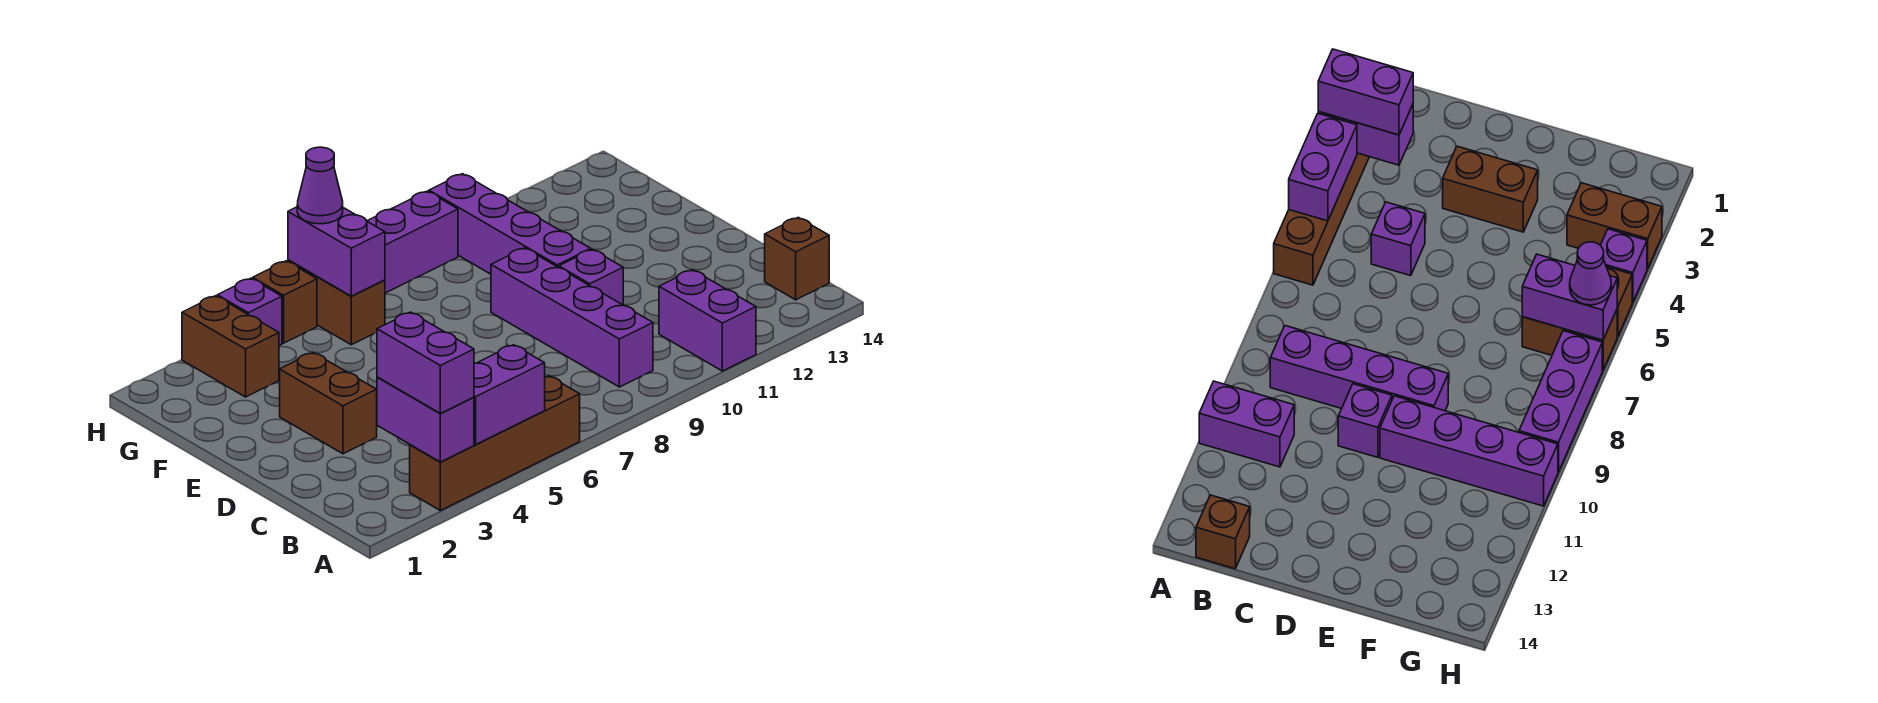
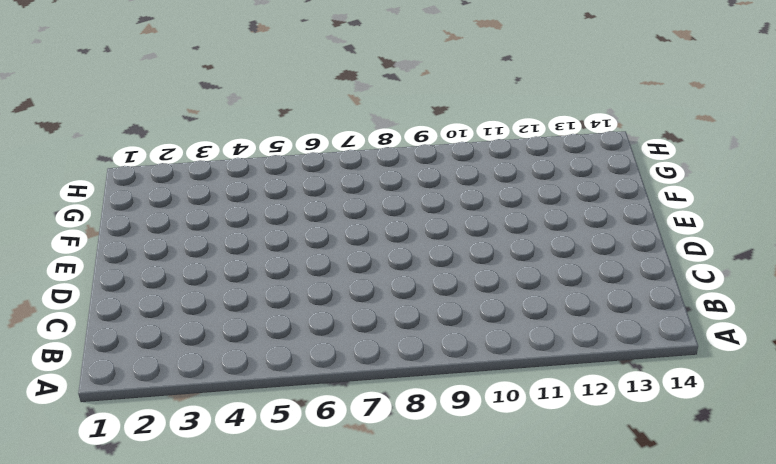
none -> brown brick A3:A6 level 1
none -> purple brick A11:B11 level 1
none -> purple brick B9:E9 level 1

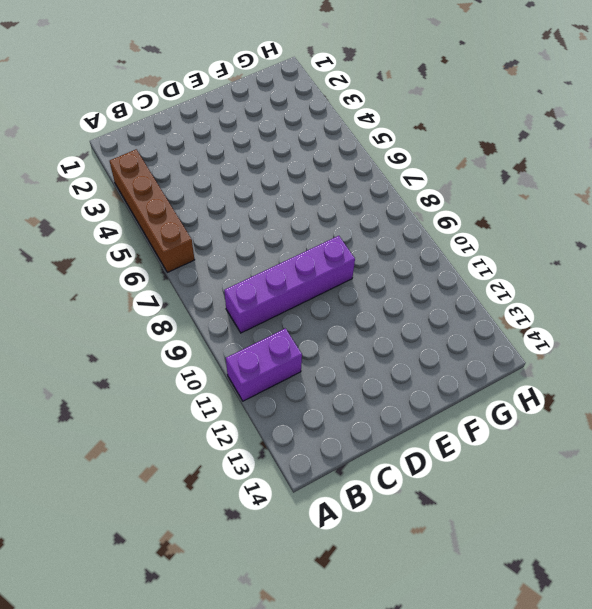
none -> brown brick B14 level 1
none -> purple brick C5 level 1
none -> brown brick D3:E3 level 1

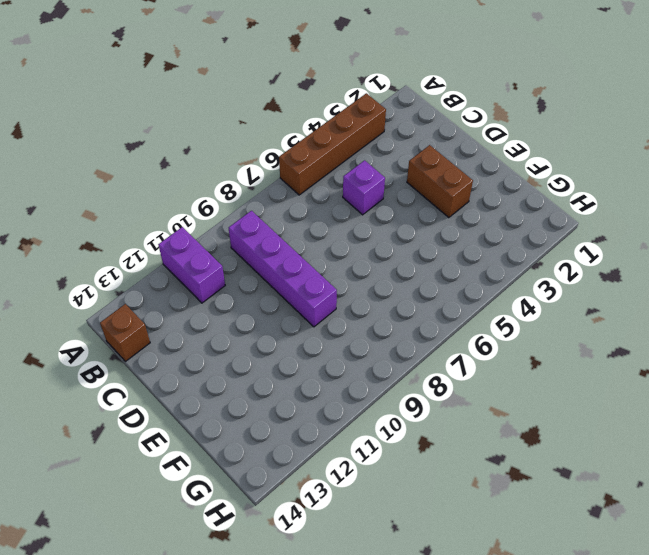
none -> purple brick D10 level 1
none -> purple brick E10:H10 level 1
none -> brown brick G3:H3 level 1

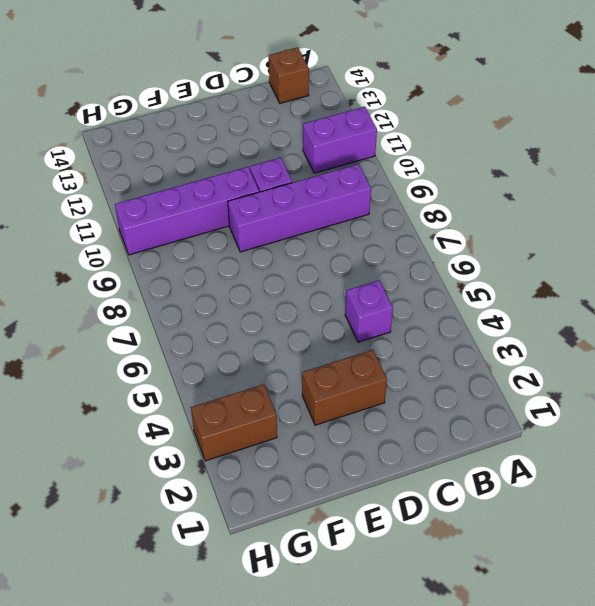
none -> brown brick A3:A6 level 1
none -> brown brick G6:H6 level 1
none -> purple brick H4 level 1

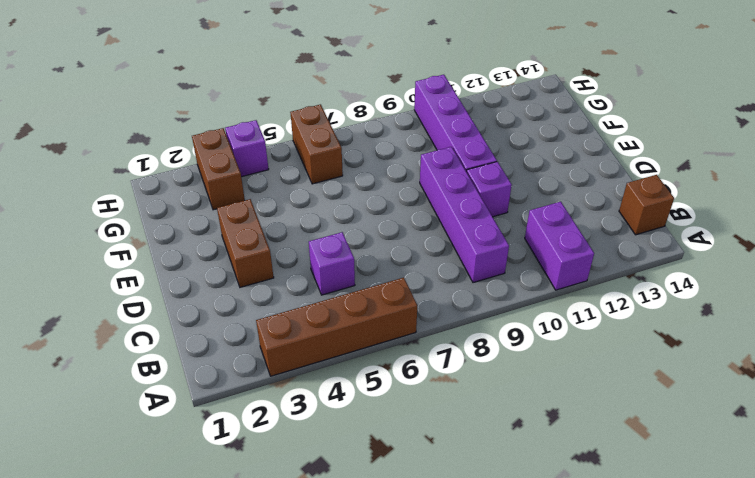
none -> brown brick H5 level 1
none -> purple brick H7:H9 level 1
none -> purple brick A3:B3 level 2

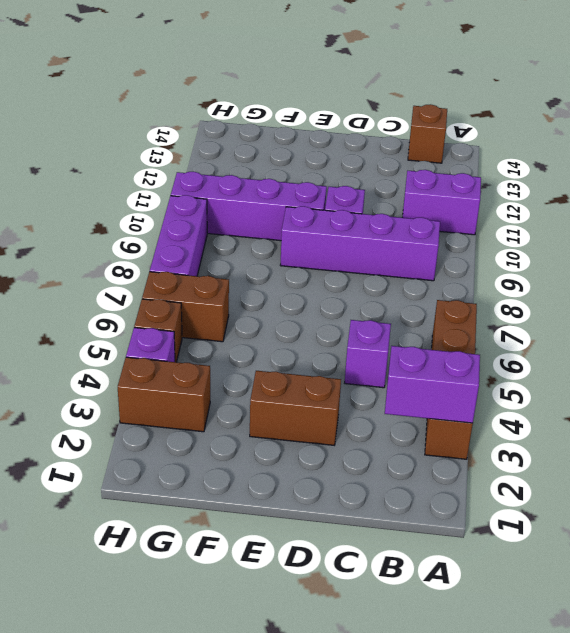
none -> purple brick A4:A5 level 2
none -> purple brick G6:H6 level 2
none -> purple brick A3:B3 level 3

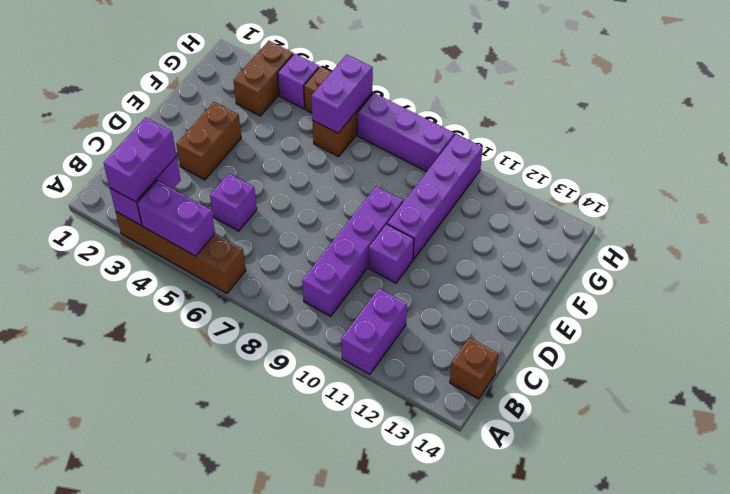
none -> purple cone H6 level 3

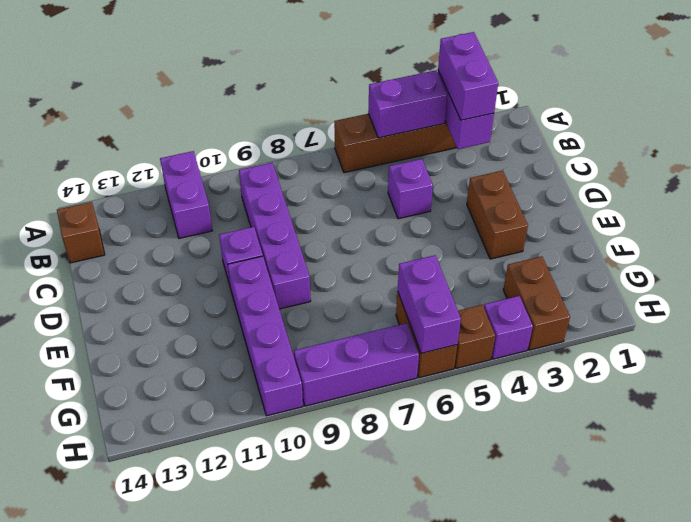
none -> purple cone H6 level 3

